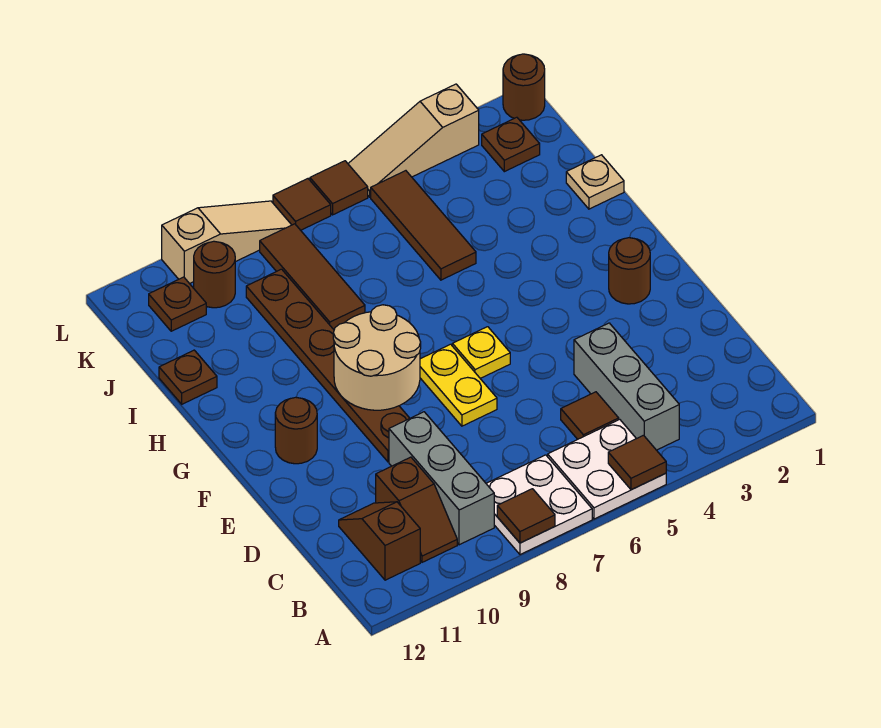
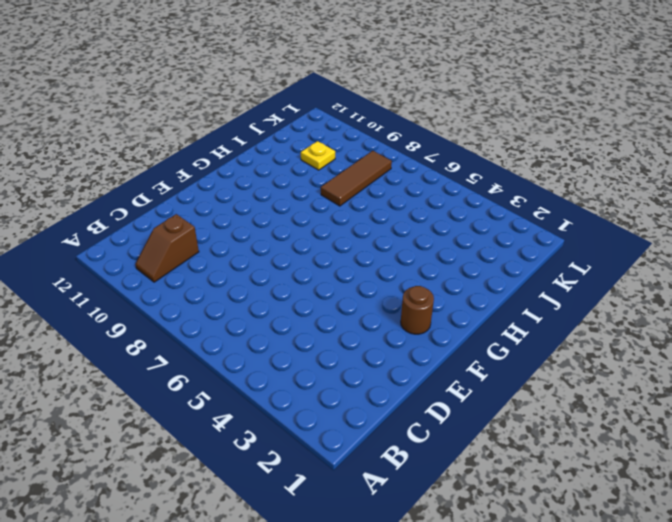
yellow plate J10 level 1 -> yellow plate F6 level 1
none -> white plate A5:B6 level 1
none -> white plate A7:B8 level 1
none -> grey brick B4:D4 level 1

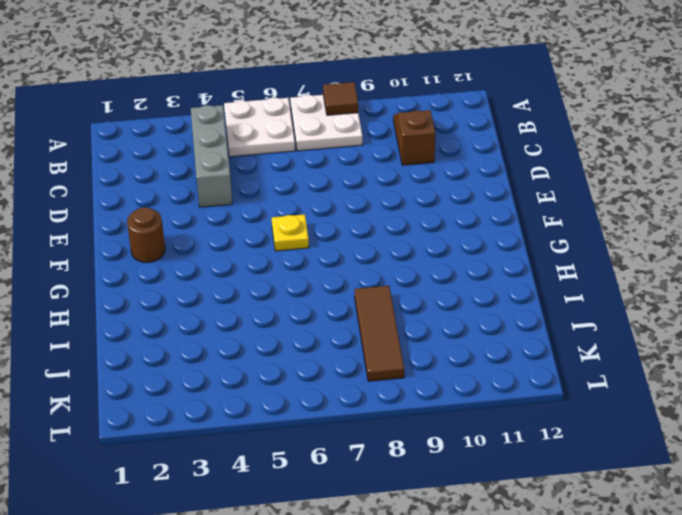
none -> grey brick B9:D9 level 1
none -> brown slope B11:C11 level 1 top B
none -> brown tile C5 level 1

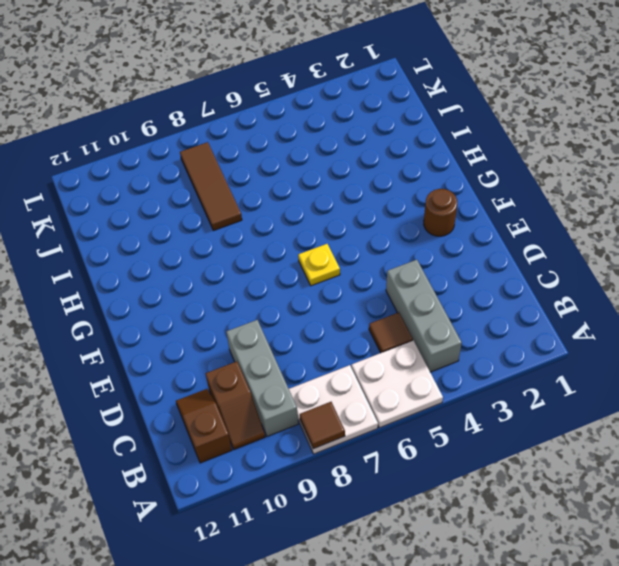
none -> yellow plate E7:F7 level 1
none -> brown plate E9:J9 level 1
none -> brown round brick F11 level 1

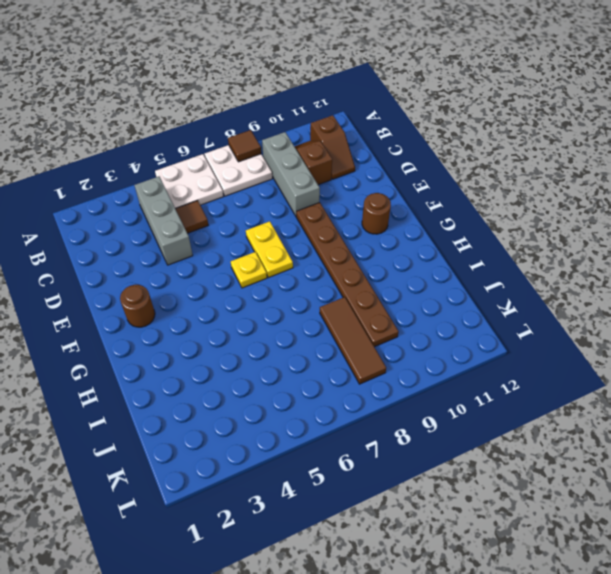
none -> tan plate I1 level 1
none -> brown tile I5:K5 level 1
none -> brown plate I12 level 1

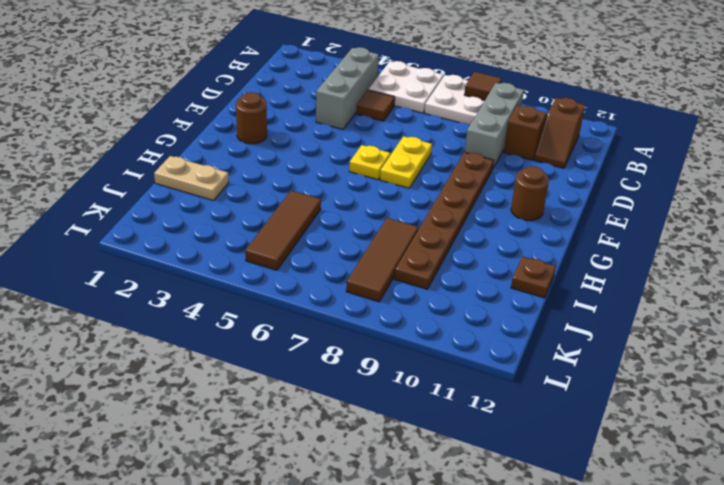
tan plate I1:I2 level 1 -> tan plate I1 level 1
none -> brown plate K2 level 1
none -> brown round brick K10 level 1
none -> brown plate K11 level 1

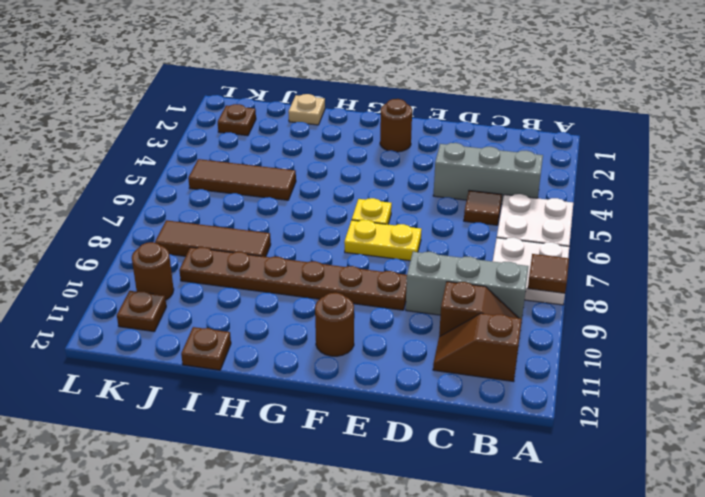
none -> brown round brick L1 level 1
none -> tan slope L3:L5 level 1 top 3
none -> brown tile L6 level 1

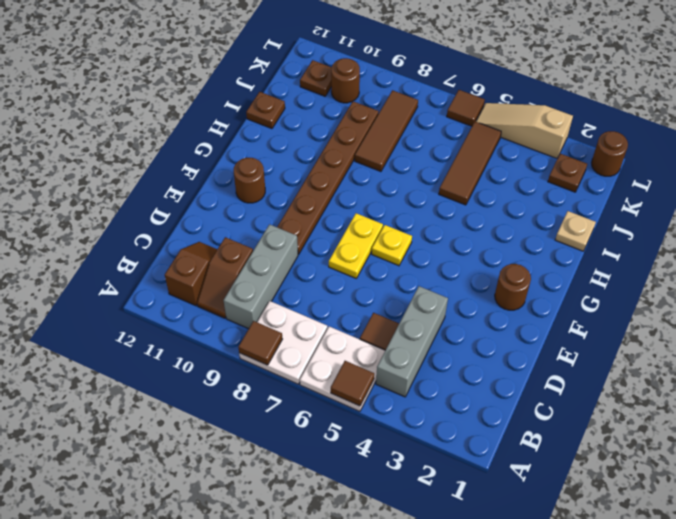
none -> brown tile L7 level 1
none -> tan slope L8:L10 level 1 top 10
none -> tan round brick F8:G9 level 2

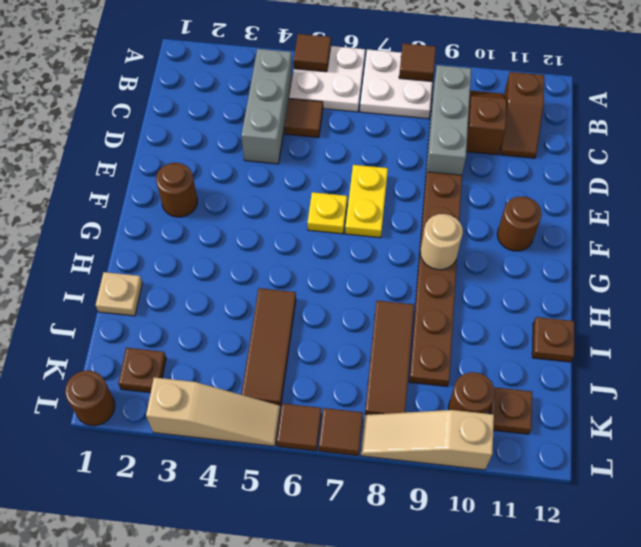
tan round brick G9 level 2 -> tan round brick F8:G9 level 2

